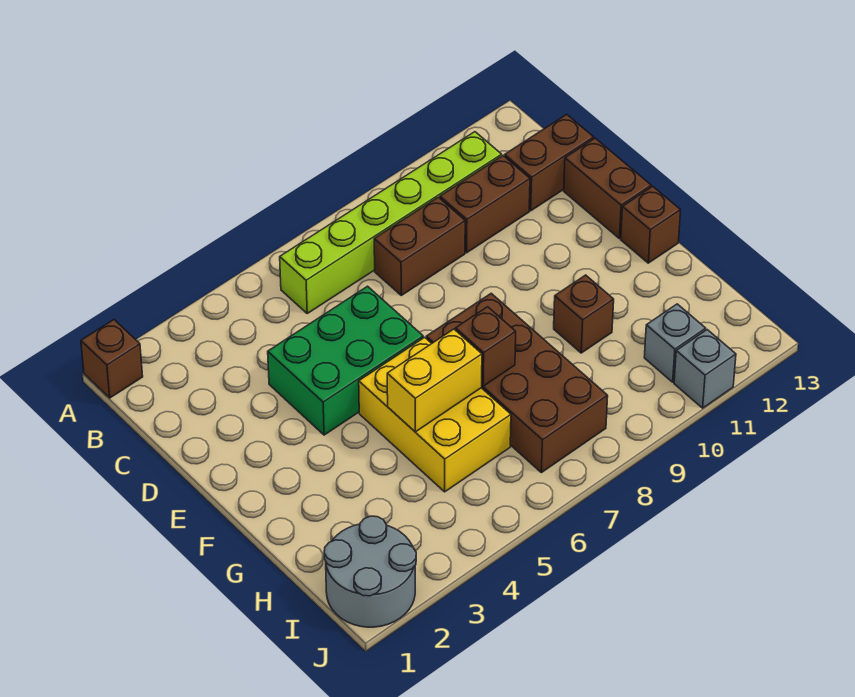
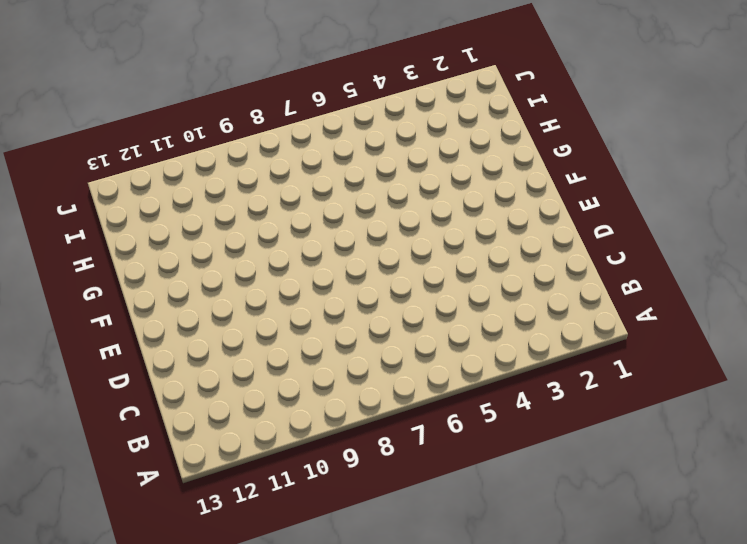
none -> brown brick A1 level 1
none -> lime brick B6:B11 level 1
none -> brown brick C8:C9 level 1

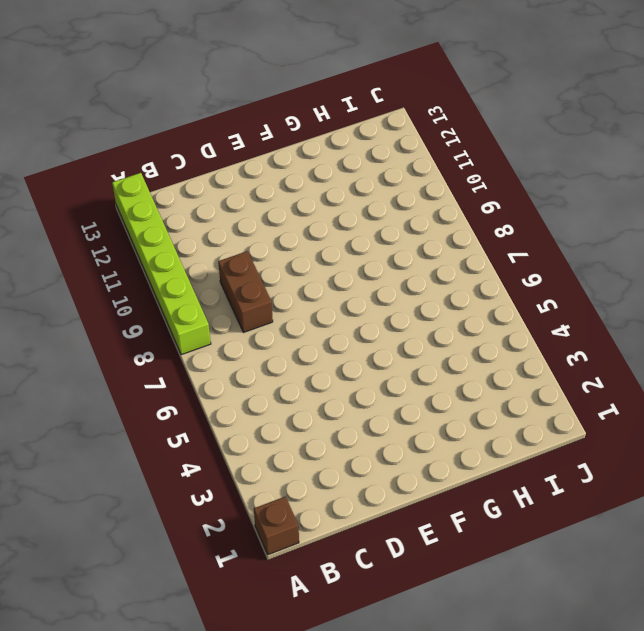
lime brick A8:A13 level 1 -> lime brick B6:B11 level 1
none -> brown brick C10:C11 level 1
none -> brown brick C12:C13 level 1
none -> green brick D4:E6 level 1

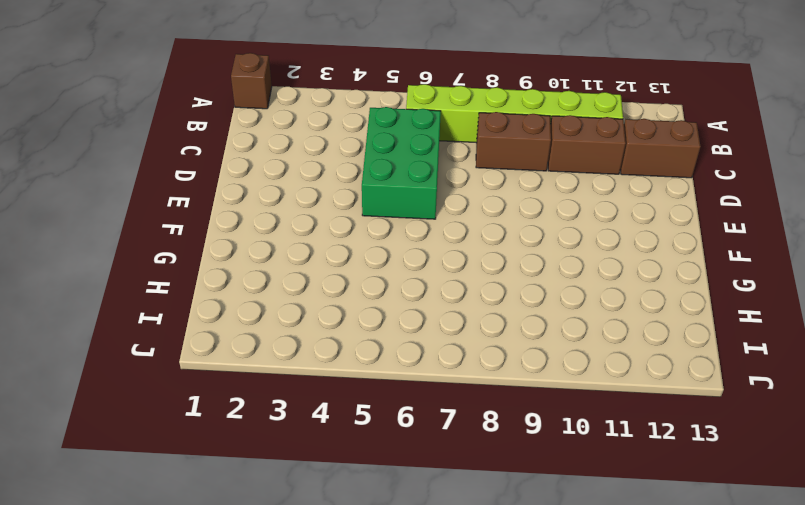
green brick C5:E6 level 1 -> green brick D4:E6 level 1
none -> brown brick D13:E13 level 1
none -> yellow brick F5:H6 level 1
none -> brown brick F7:I8 level 1

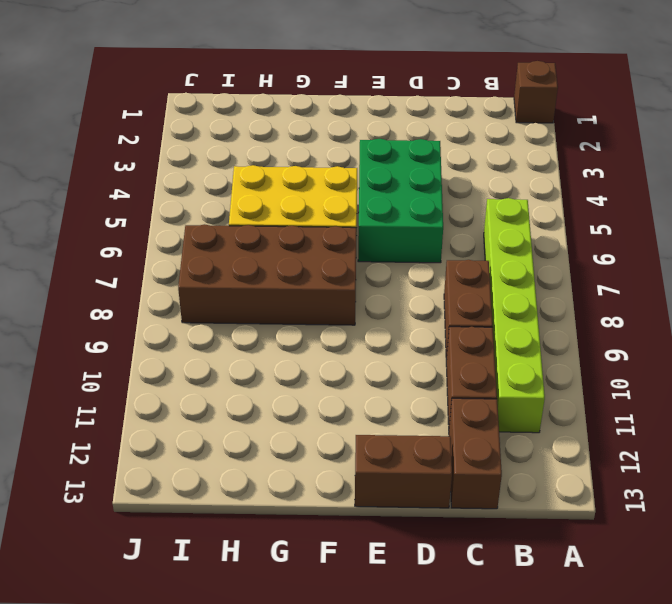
none -> brown brick F13 level 1
none -> brown brick G10 level 1
none -> grey round brick I1:J2 level 1

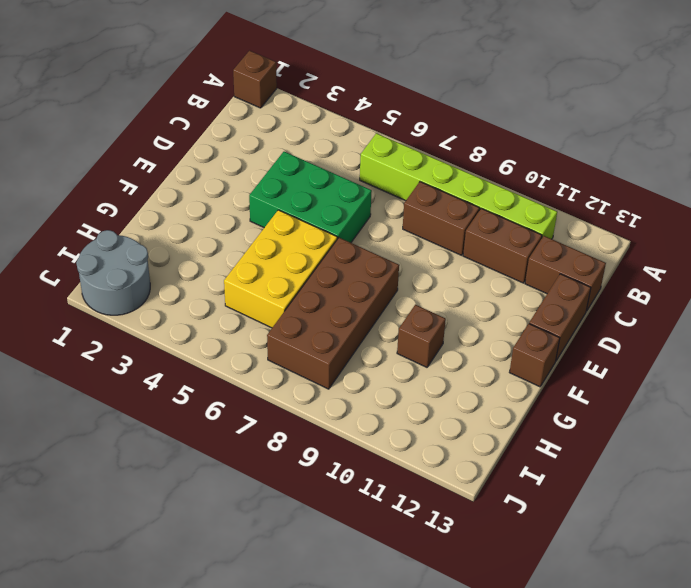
none -> grey brick I11 level 1
none -> grey brick J11 level 1
none -> yellow brick G5:G6 level 2

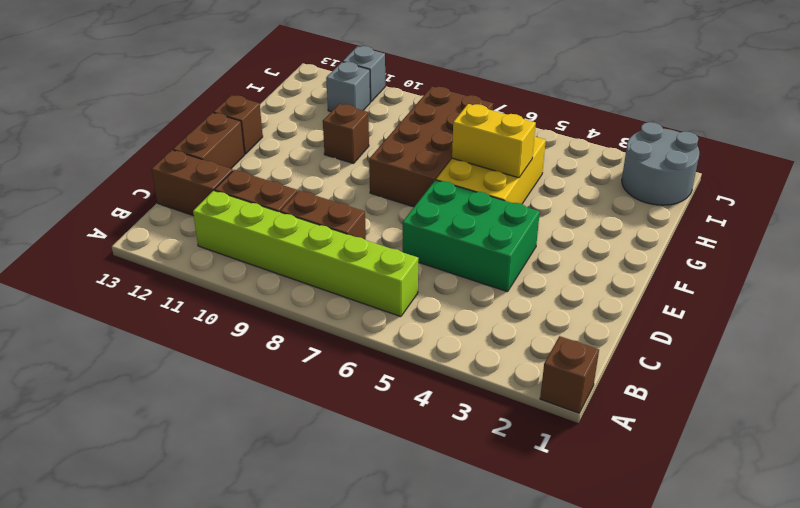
none -> brown brick G7 level 2

